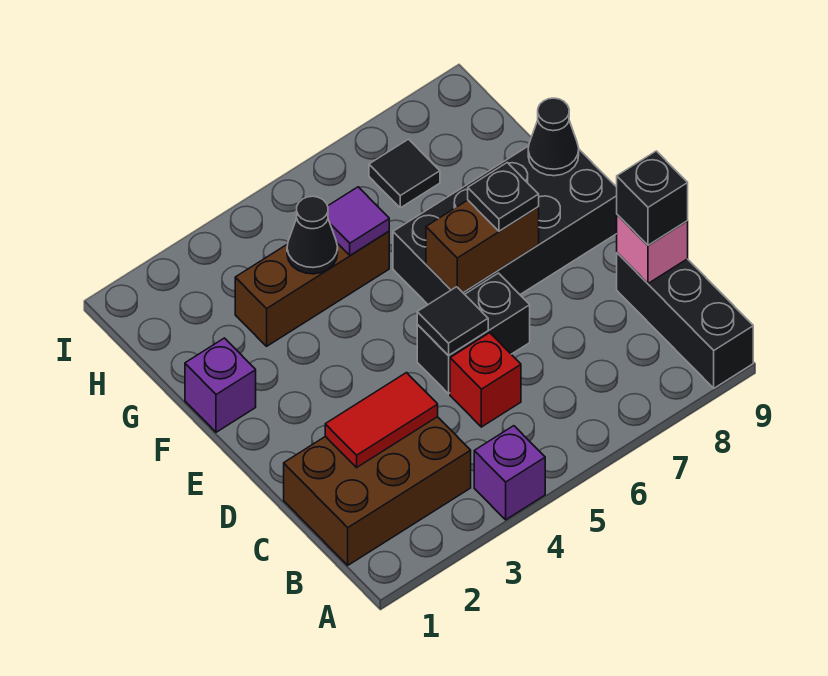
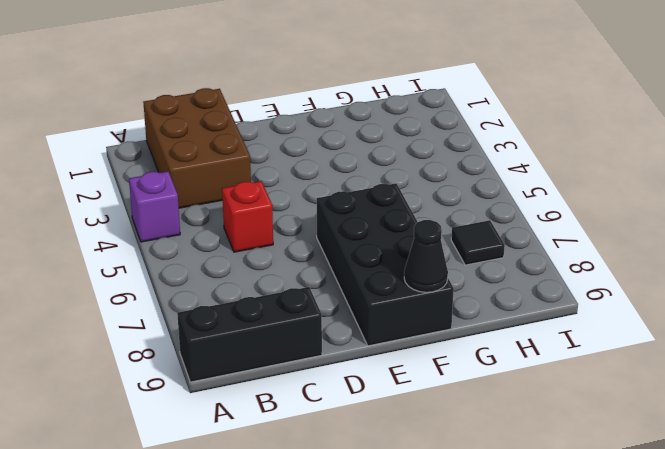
none -> black brick D5:D6 level 1
none -> purple brick F1 level 1
none -> brown brick G3:G5 level 1

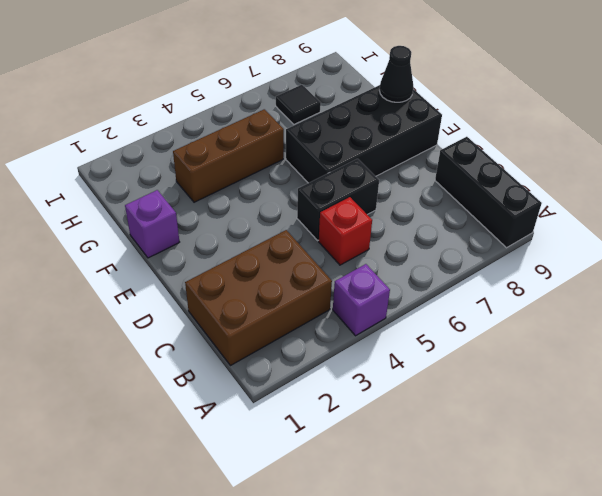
none -> red tile C2:C3 level 2
none -> pink brick C9 level 2
none -> black tile D5 level 2

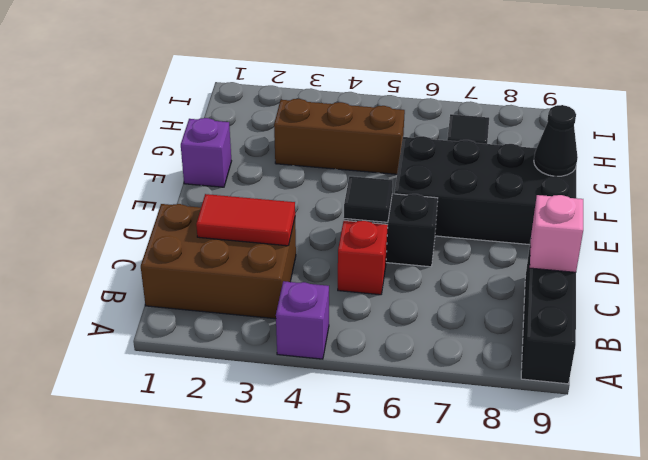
none -> brown brick E6:E7 level 2
none -> black cone G4 level 2
none -> purple tile G5 level 2

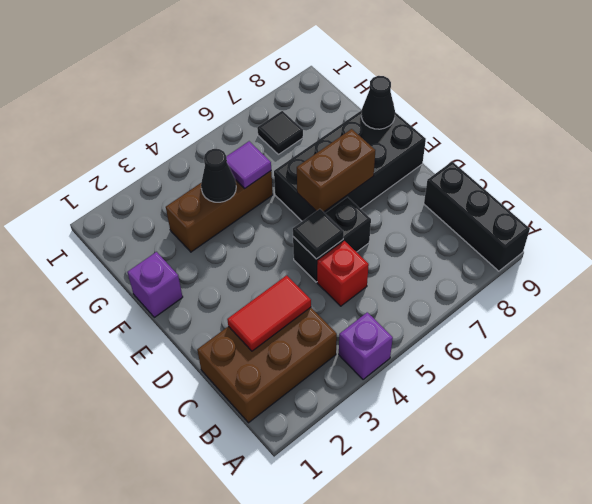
none -> pink brick C9 level 2
none -> black brick C9 level 3
none -> black plate E7 level 3

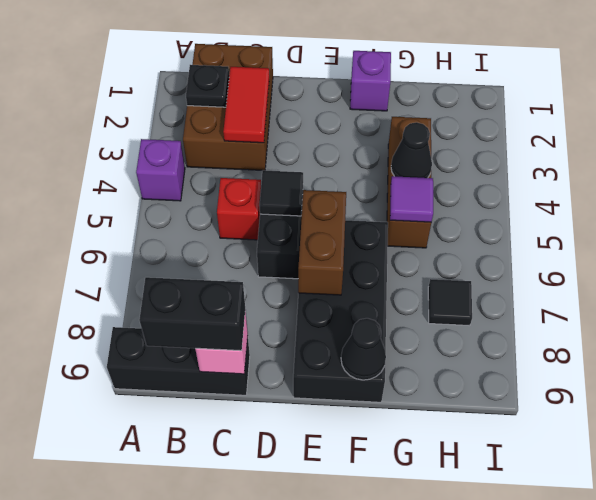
black plate B2 level 2 -> black plate E7 level 3
black brick B9:C9 level 3 -> black brick C9 level 3

